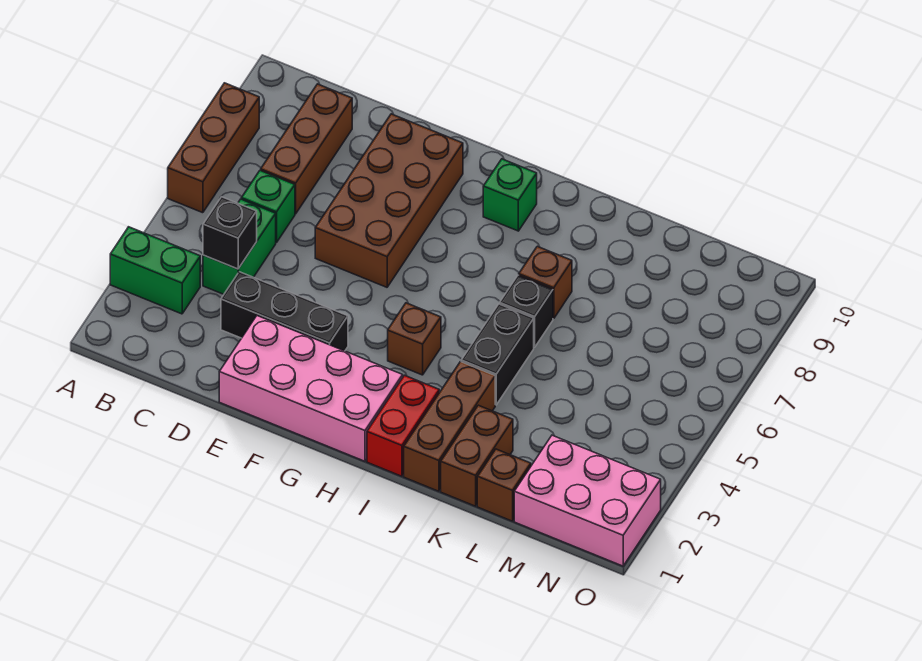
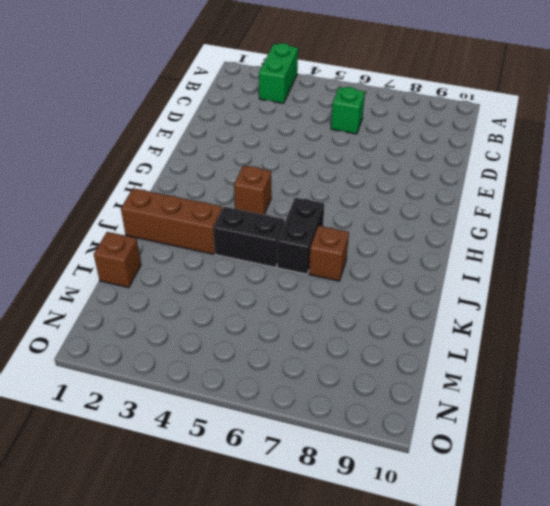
black brick I6:J6 level 1 -> black brick J6 level 1
none -> brown brick A6:A8 level 1
none -> green brick C4:C5 level 1
none -> brown brick C7:C9 level 1

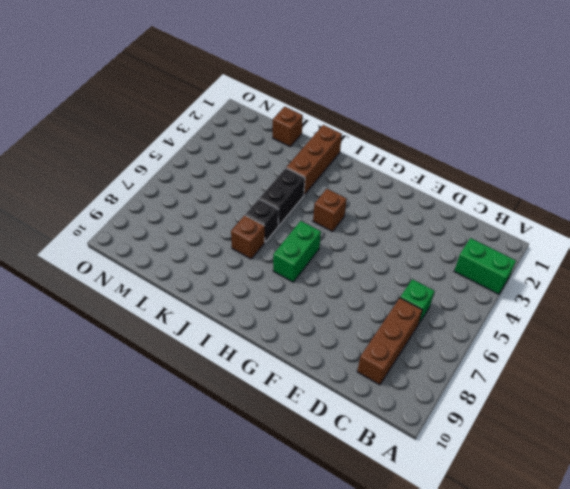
green brick H6:H7 level 1 -> green brick C4:C5 level 1
none -> brown brick A6:A8 level 1
none -> black brick D3:F3 level 1
none -> pink brick E1:H2 level 1

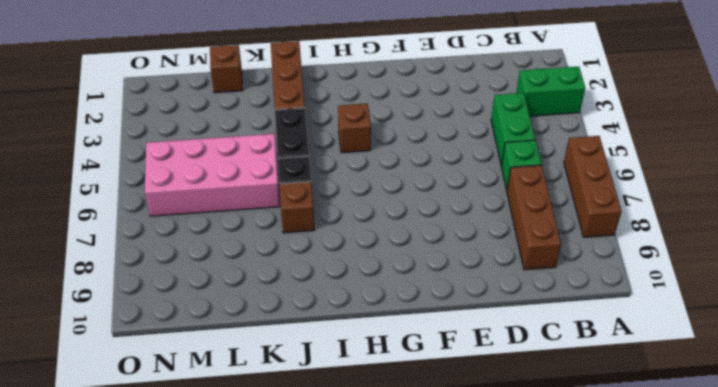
pink brick K5:N6 level 1 -> pink brick E1:H2 level 1
none -> black brick D3:F3 level 1
none -> brown brick E6:F9 level 1
none -> green brick H9 level 1

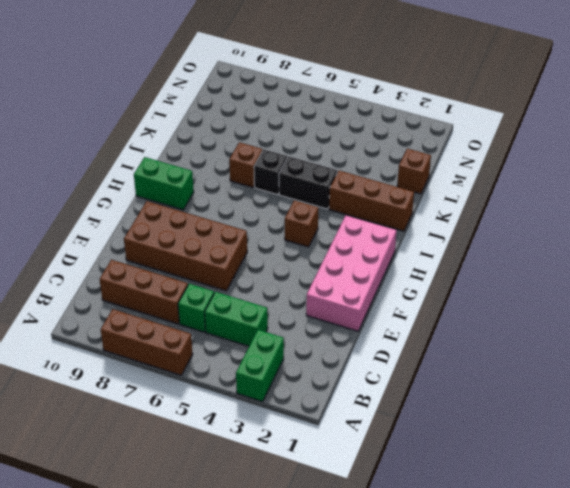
green brick H9:H10 level 1 -> green brick H9 level 1
none -> black brick D3:F3 level 1
none -> red brick I1:I2 level 1
none -> brown brick K1:K2 level 1

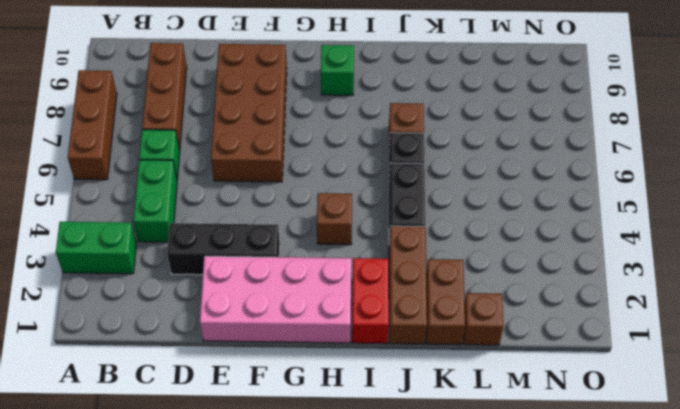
none -> pink brick M1:O2 level 1
none -> black brick C4 level 2

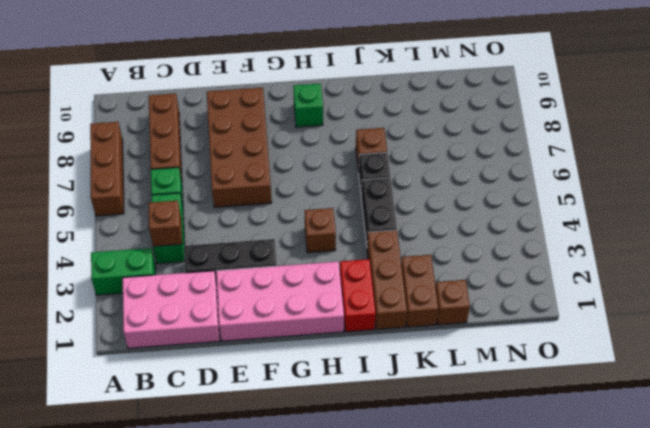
pink brick B1:D2 level 1 -> pink brick M1:O2 level 1
brown brick C4 level 2 -> black brick C4 level 2

